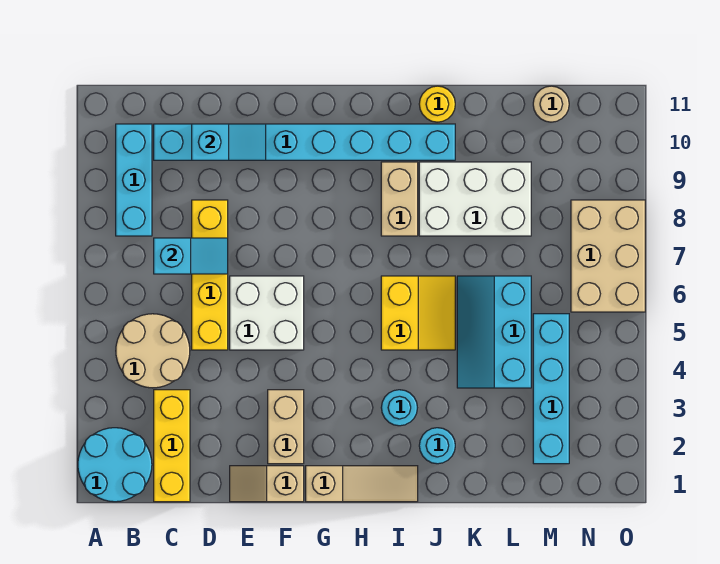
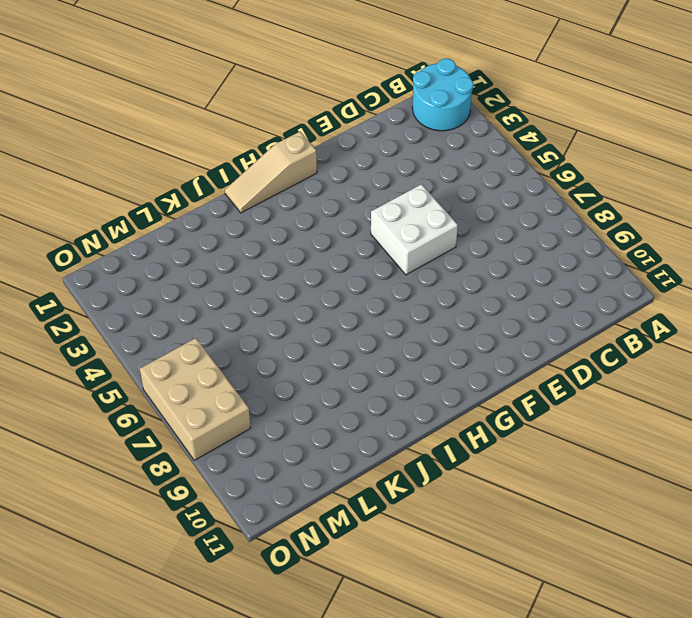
none -> tan round brick B4:C5 level 1
none -> cyan brick B8:B10 level 1
none -> yellow brick C1:C3 level 1

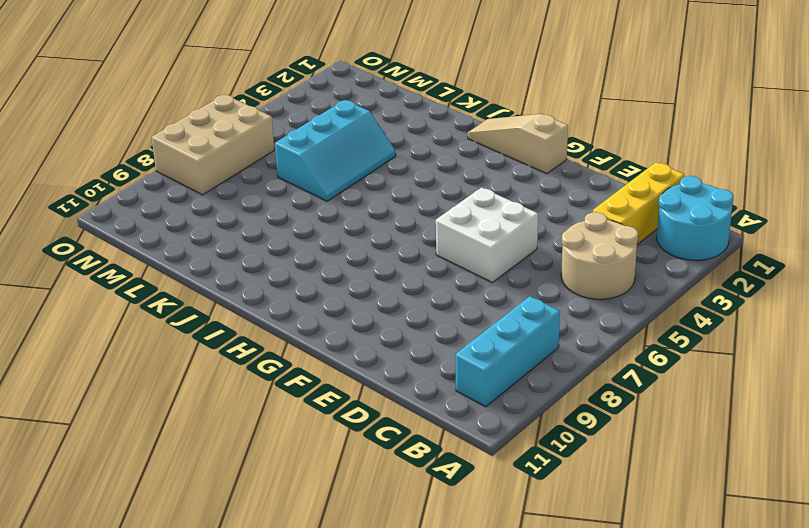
none -> cyan brick C10:J10 level 1
none -> yellow brick D5:D8 level 1
none -> tan slope E1:F1 level 1 top F

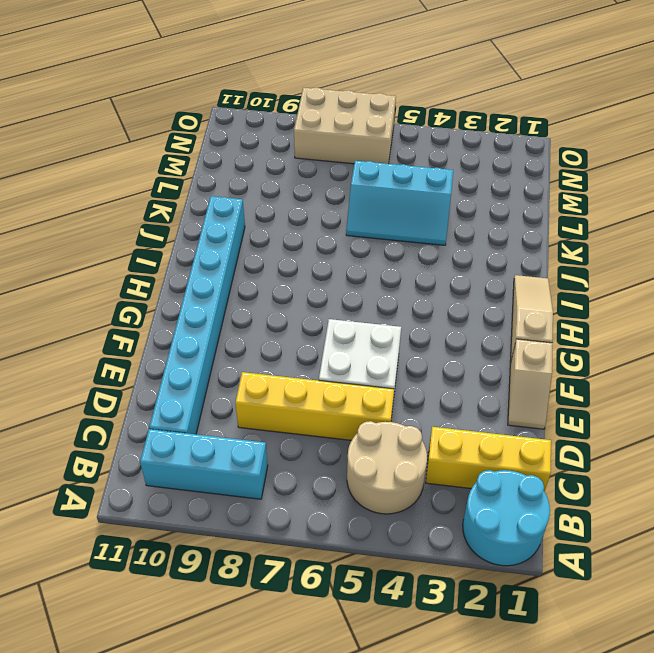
none -> tan brick F2:F3 level 1
none -> cyan round brick I3 level 1
none -> yellow slope I5:J6 level 1 top I

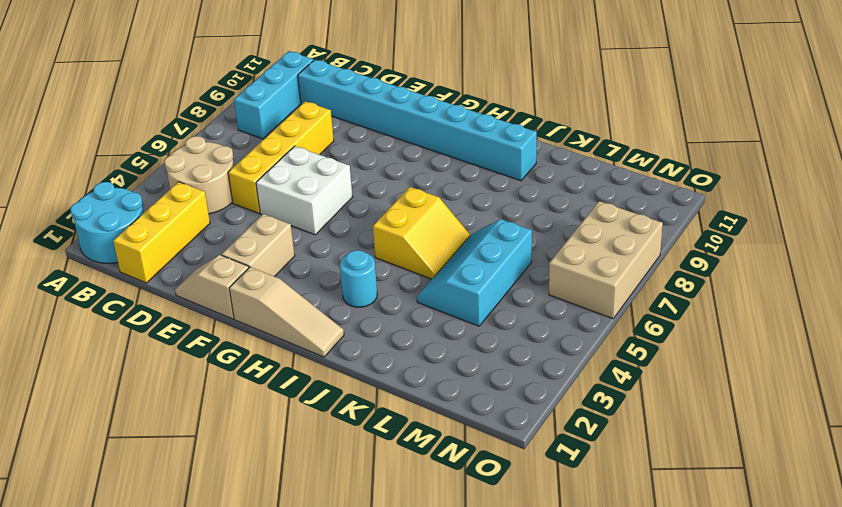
none -> tan brick I8:I9 level 1
none -> cyan round brick J2 level 1
none -> white brick J8:L9 level 1

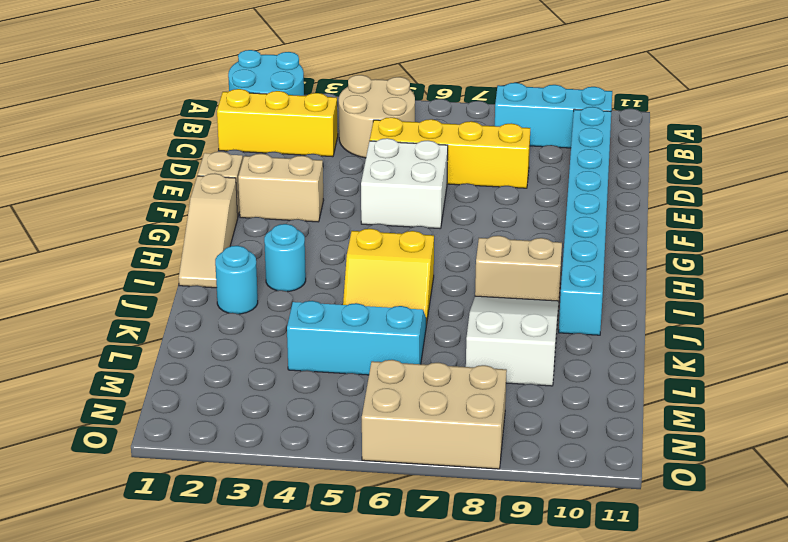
white slope J8:L9 level 1 top L -> white brick J8:L9 level 1
none -> yellow round brick J11 level 1
none -> cyan brick M2:M5 level 1
none -> tan round brick M11 level 1

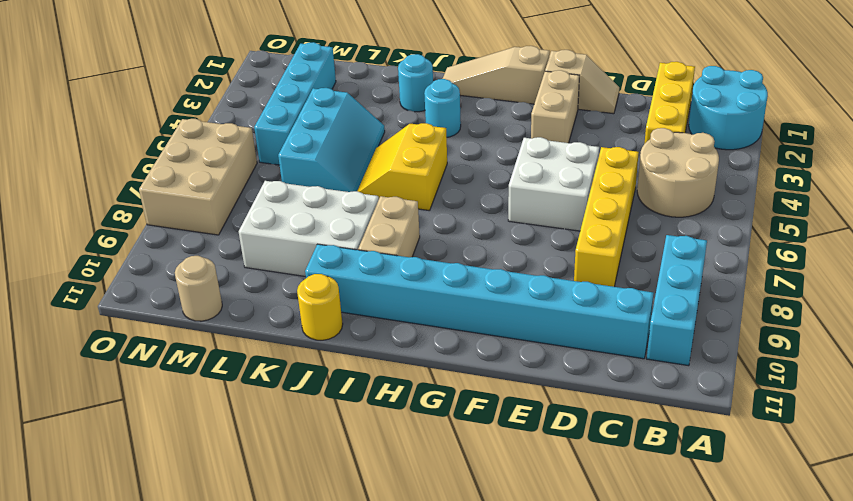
none -> cyan slope C7:D7 level 2 top C
none -> cyan slope D10:E10 level 2 top D

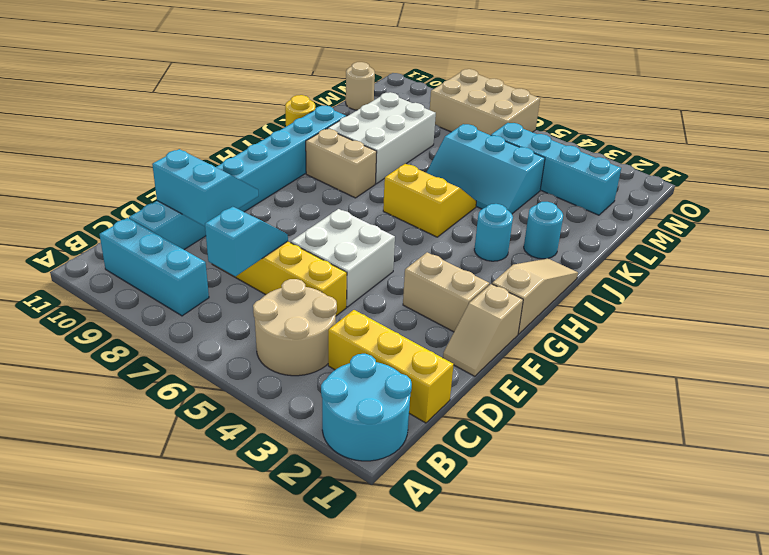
cyan slope D9:E10 level 2 top D -> cyan slope D10:E10 level 2 top D

